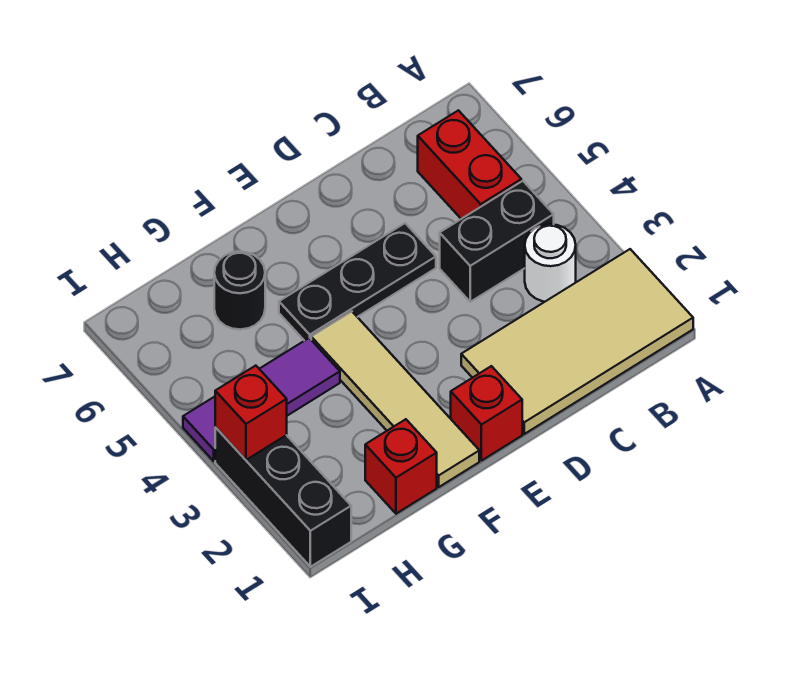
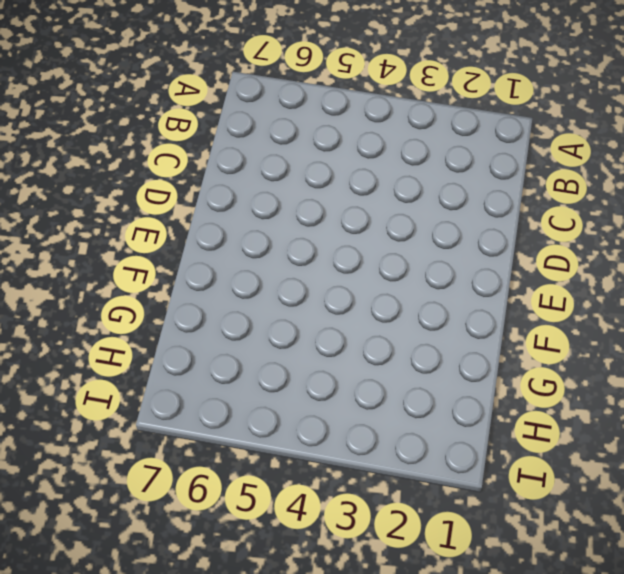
none -> tan tile A1:D2 level 1
none -> white round brick B3 level 1
none -> black brick B4:C4 level 1

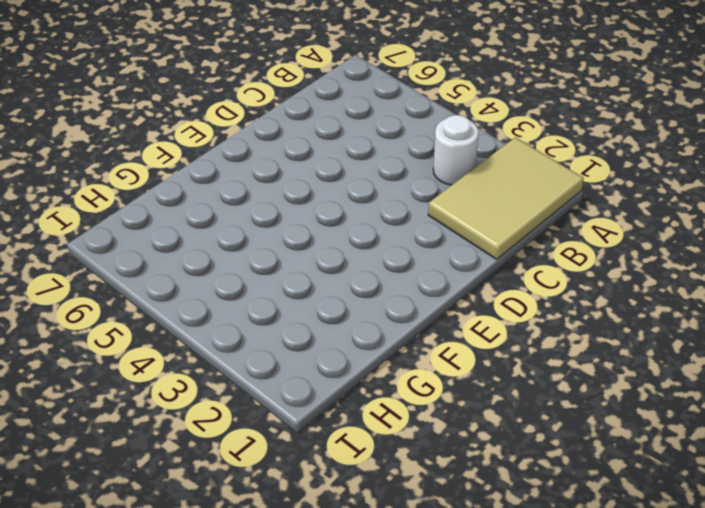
tan tile A1:C2 level 1 -> tan tile A1:D2 level 1
none -> black brick B4:C4 level 1
none -> red brick B5:B6 level 1
none -> black plate D5:F5 level 1

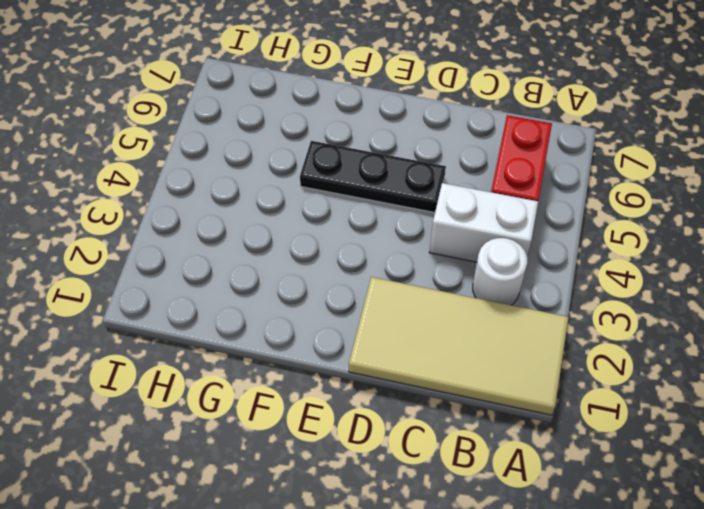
white brick B4:C4 level 1 -> black brick B4:C4 level 1
none -> red brick E1 level 1
none -> tan tile F1:F4 level 1
none -> red brick G1 level 1

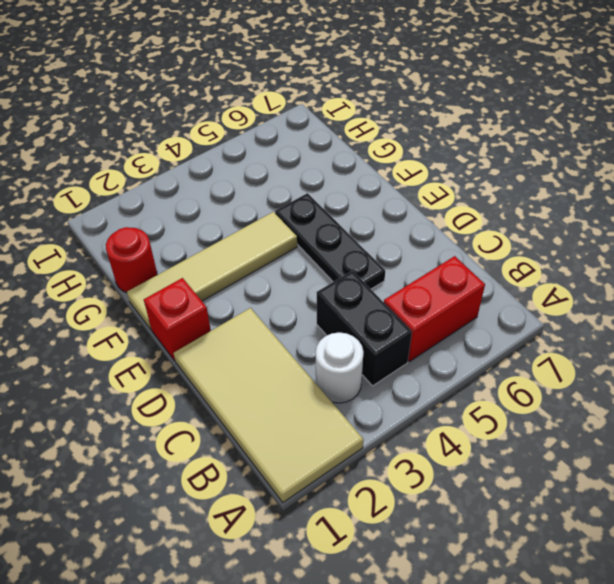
red round brick G1 level 1 -> red brick G1 level 1
none -> purple tile G4:I4 level 1
none -> black round brick G6 level 1
none -> black brick I1:I3 level 1

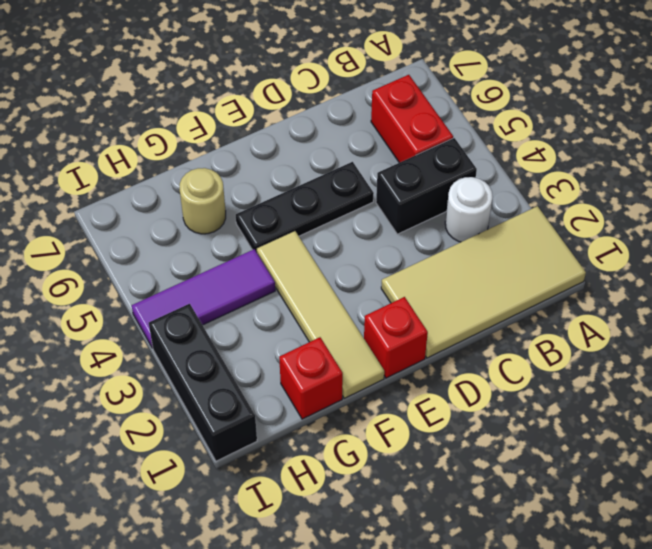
tan round brick G6 level 1 -> black round brick G6 level 1
none -> red brick I3 level 2

